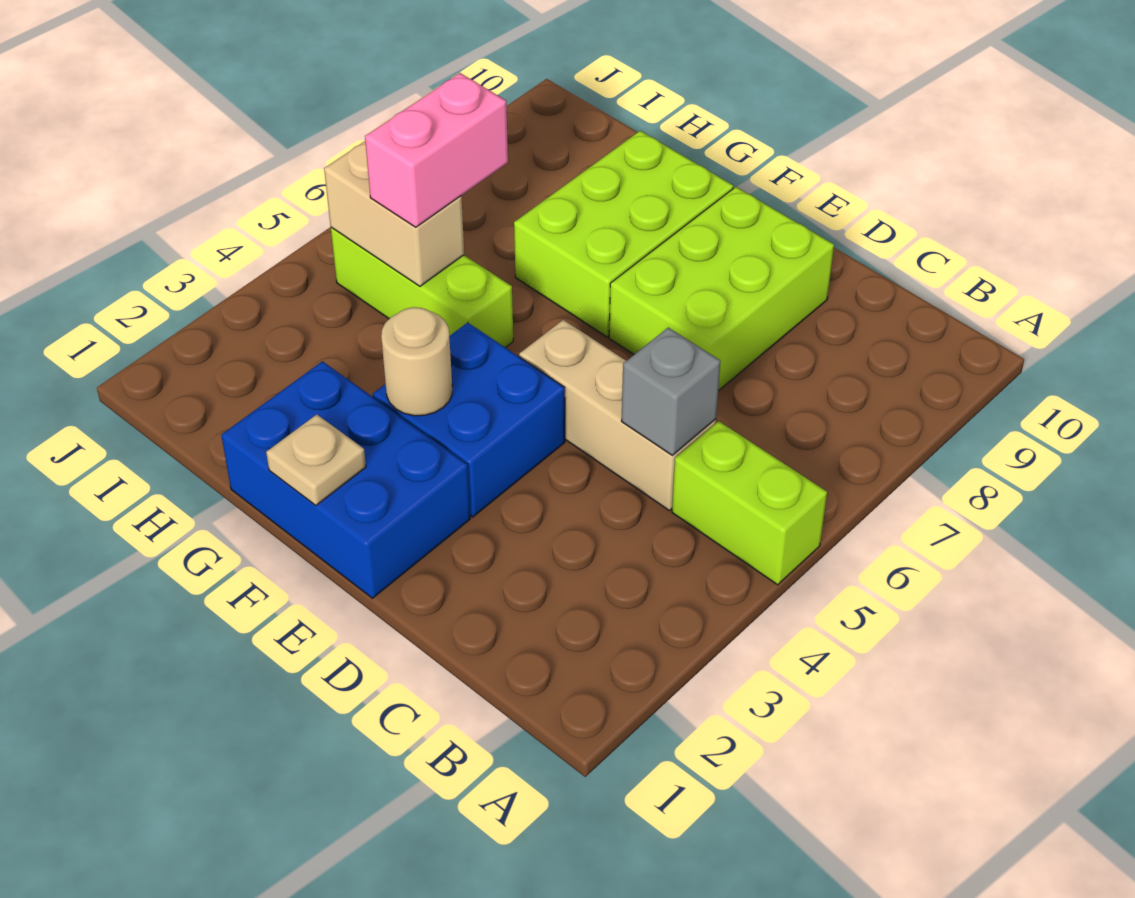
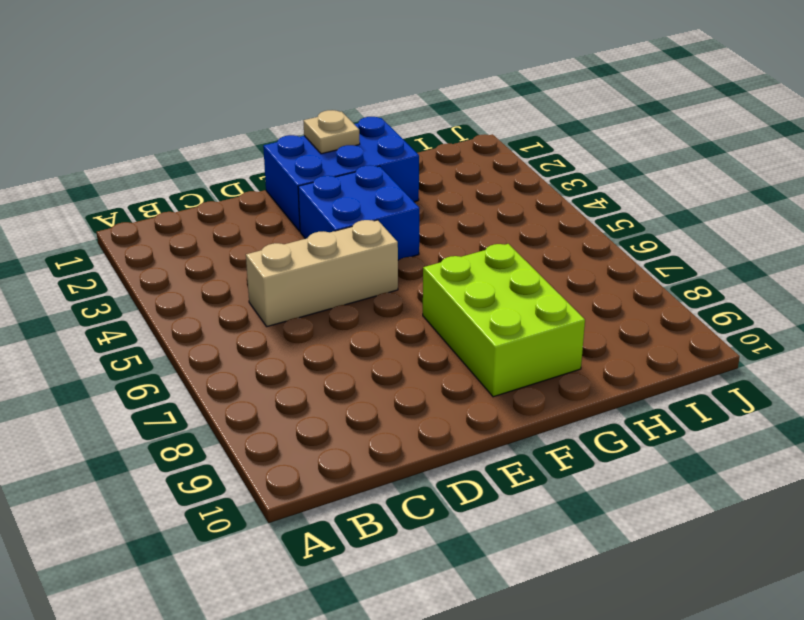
none -> lime brick A5:B5 level 1
none -> lime brick D7:E9 level 1
none -> lime brick G5:I5 level 1

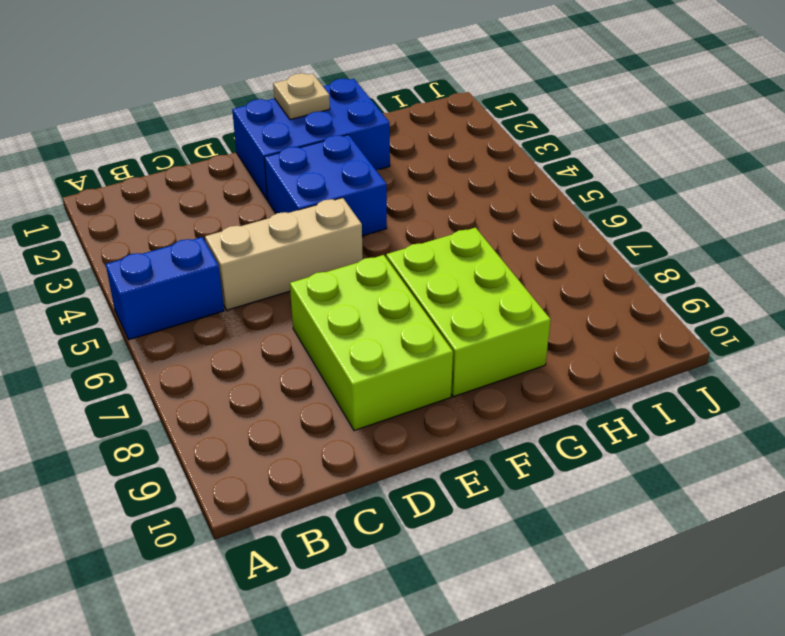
blue brick A5:B5 level 1 -> lime brick A5:B5 level 1
none -> lime brick G5:I5 level 1
none -> grey brick C5 level 2
none -> tan round brick F3 level 2

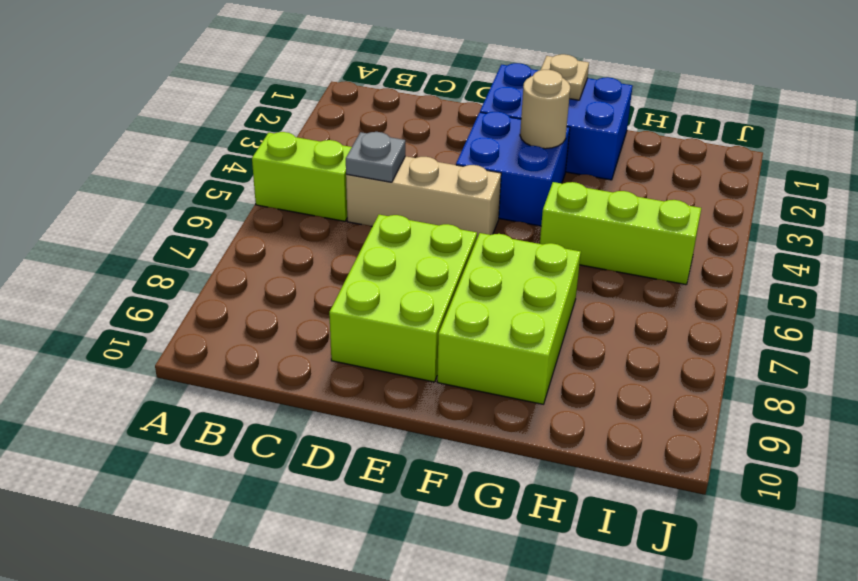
grey plate C5 level 2 -> grey brick C5 level 2
none -> tan brick H5:I5 level 2
none -> pink brick H5:H6 level 3

